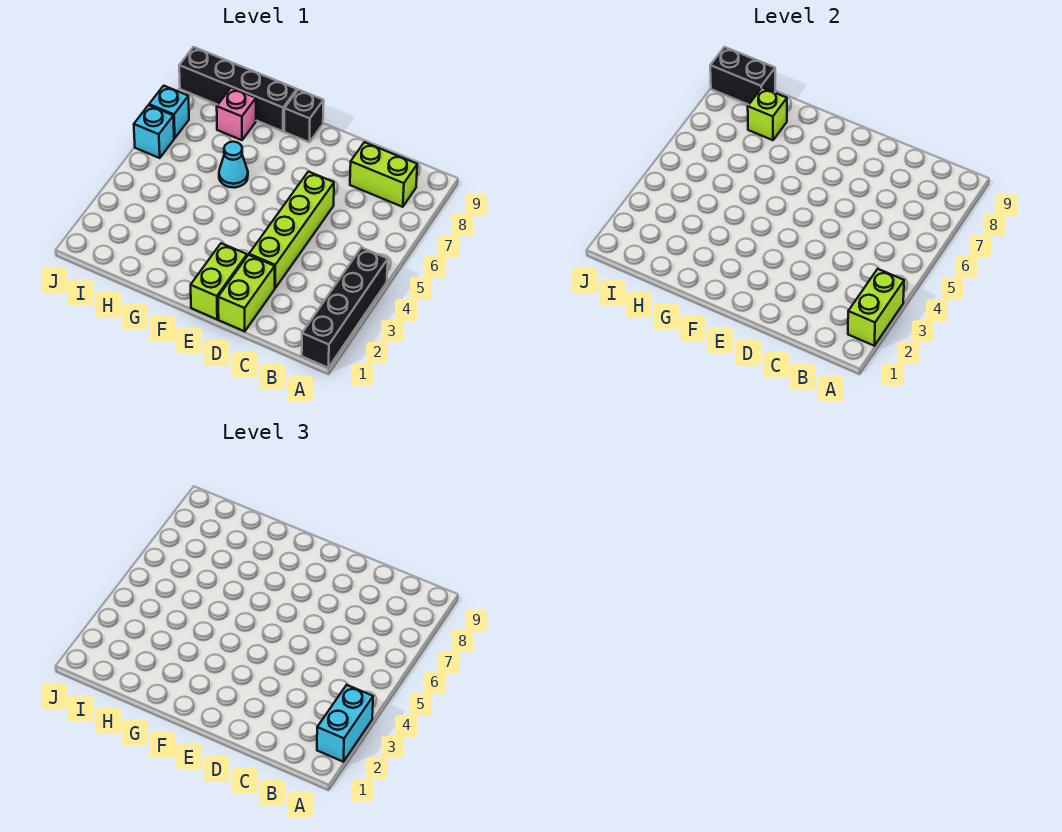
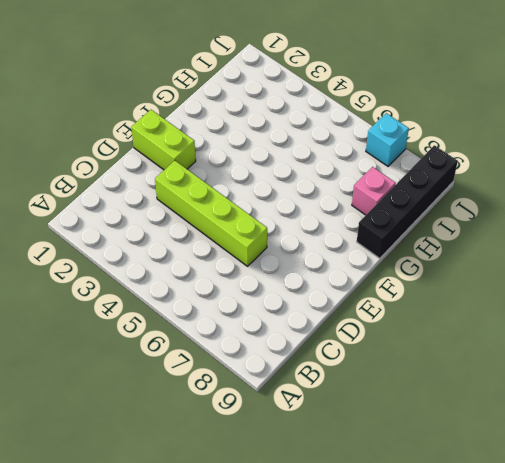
none -> black brick A1:A4 level 1
none -> lime brick B8:C8 level 1
none -> lime brick D1:D2 level 1

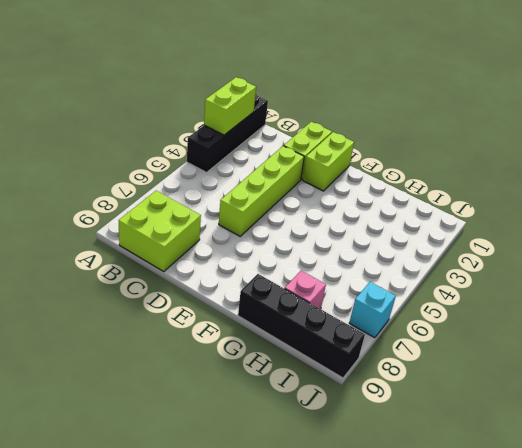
lime brick B8:C9 level 1 -> lime brick B8:C8 level 1
none -> black brick F9 level 1
none -> cyan cone G6 level 1
none -> cyan brick J6 level 1

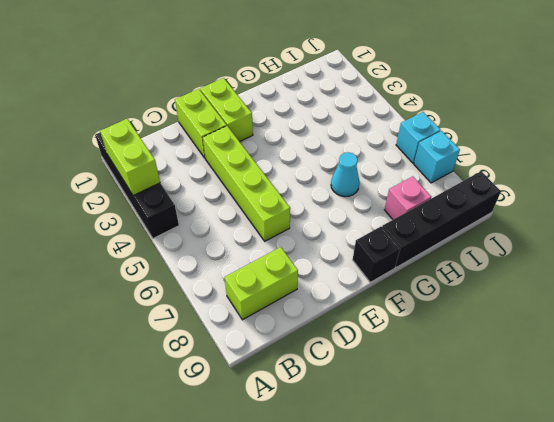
none -> lime brick H8 level 2
none -> black brick I9:J9 level 2
none -> cyan brick A2:A3 level 3

